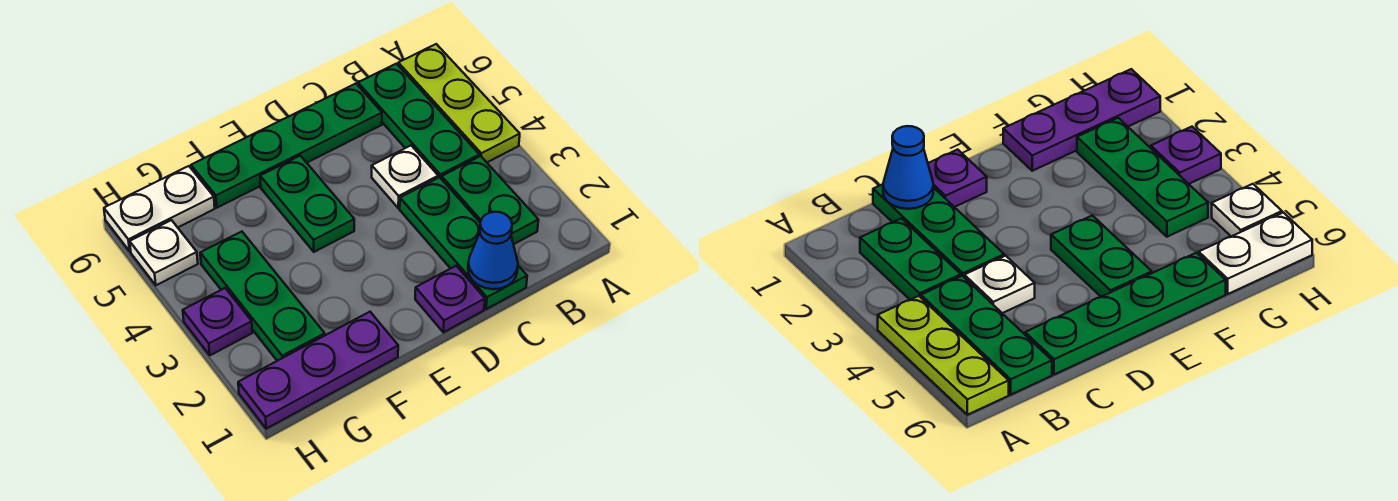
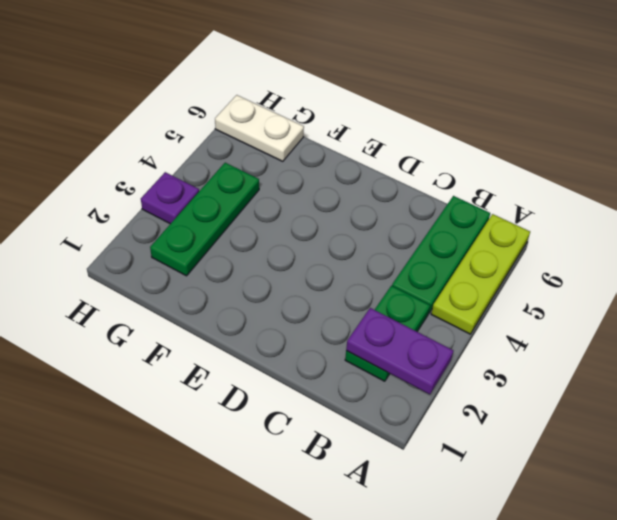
purple plate A2:B2 level 2 -> none
none -> green plate C1:C3 level 1
none -> white plate C4 level 1
none -> green plate C6:F6 level 1

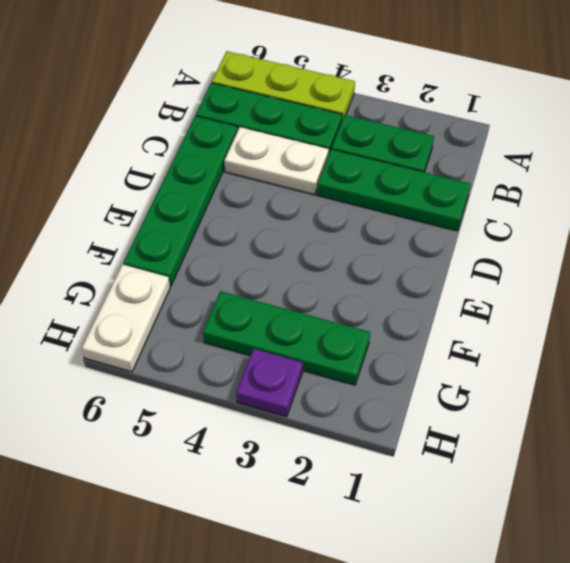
white plate C4:C5 level 1 -> white plate C4 level 1
none -> purple plate D1 level 1
none -> green plate E4:E5 level 1
none -> purple plate F1:H1 level 1

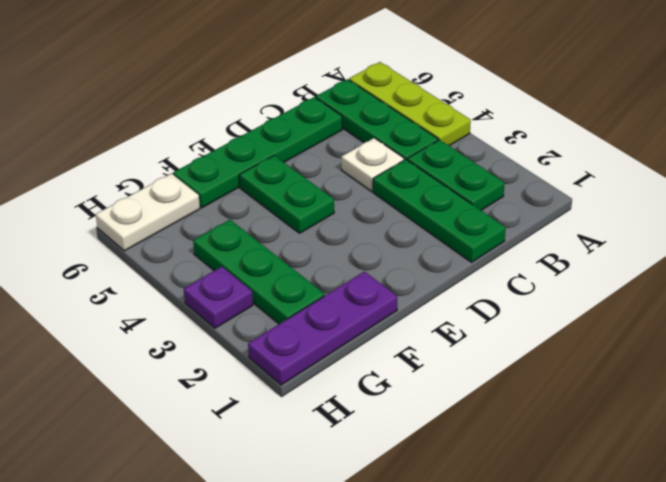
none -> purple plate D1 level 1
none -> white plate H5 level 1
none -> blue cone C1 level 2

